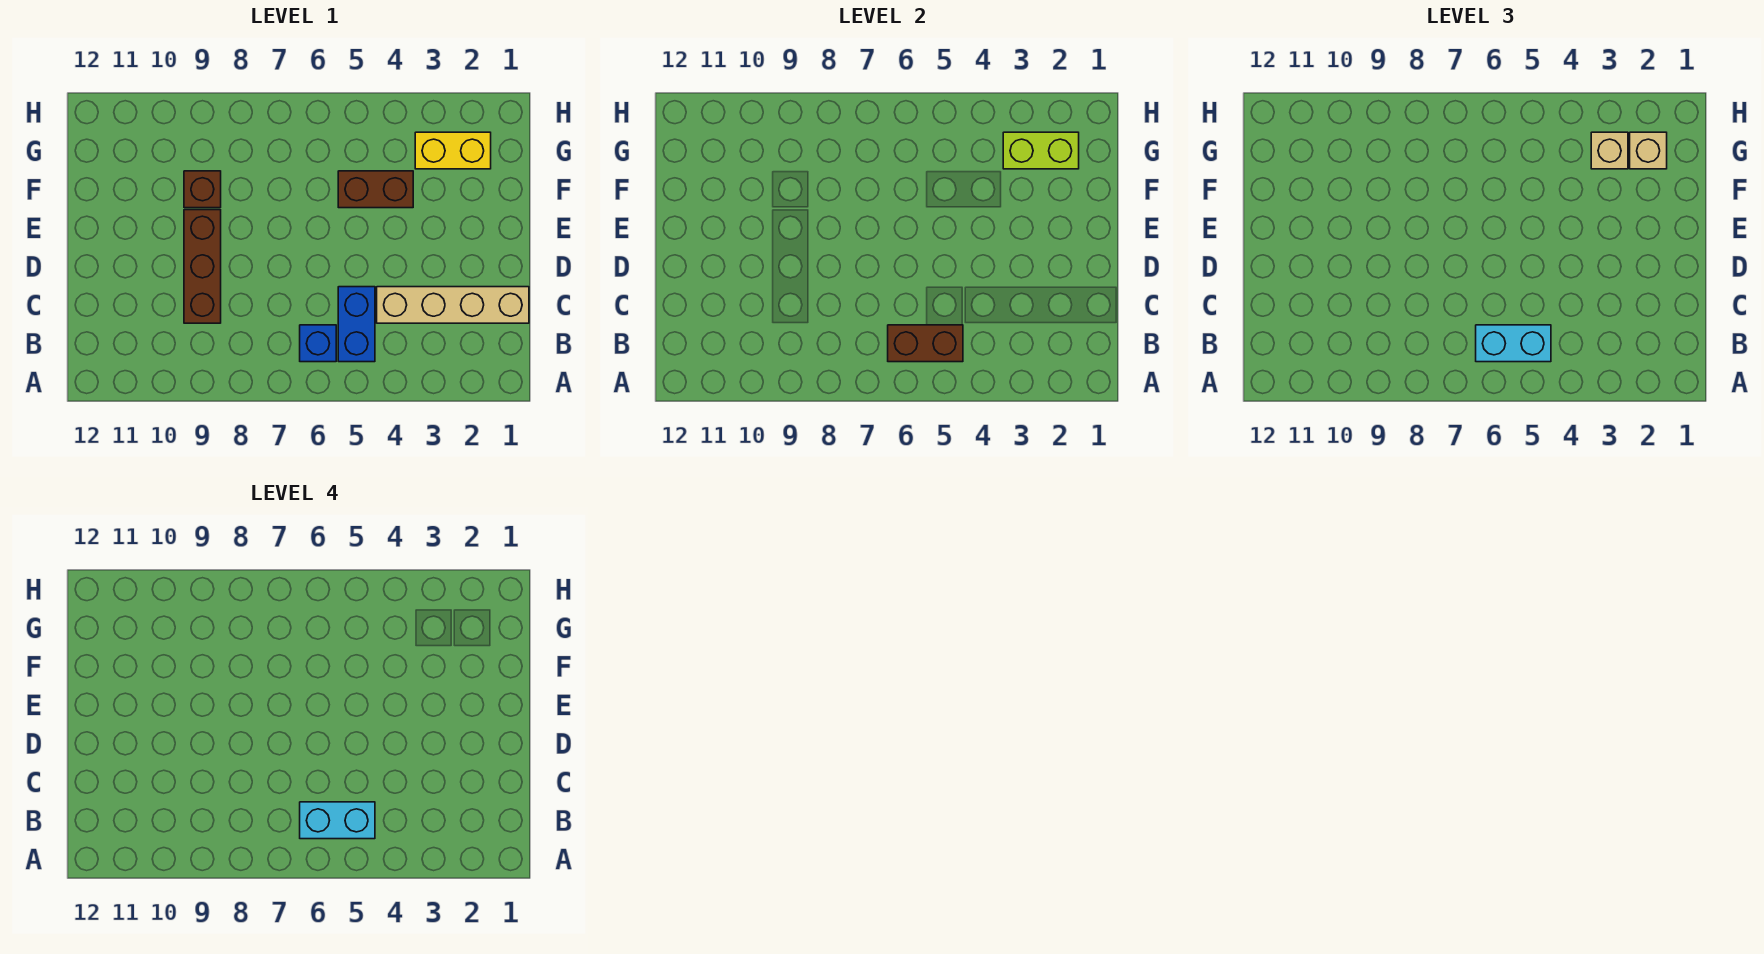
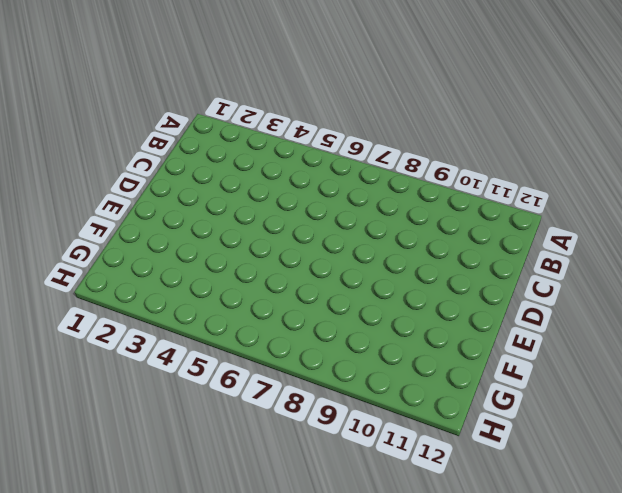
none -> blue brick B5:C5 level 1
none -> blue brick B6 level 1
none -> tan brick C1:C4 level 1

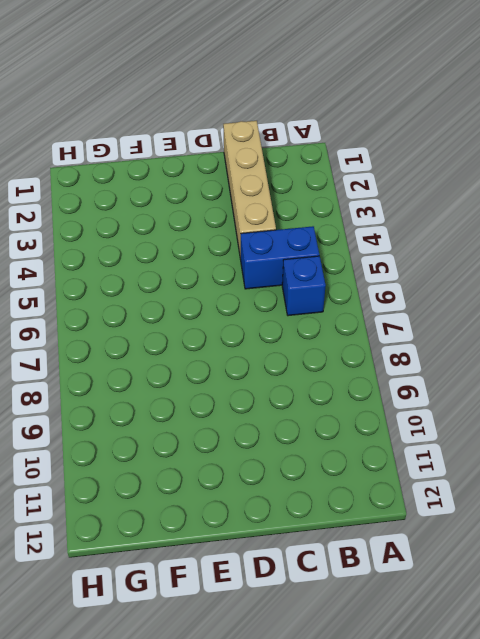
none -> brown brick C9:E9 level 1
none -> brown brick F4:F5 level 1
none -> brown brick F9 level 1

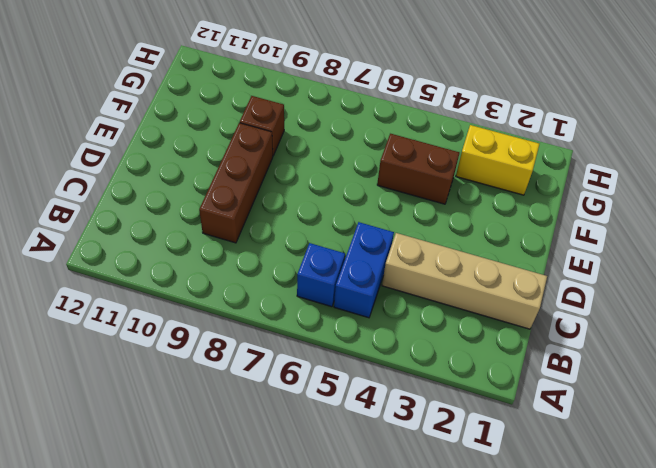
none -> brown brick B5:B6 level 2
none -> lime brick G2:G3 level 2
none -> cyan brick B5:B6 level 3

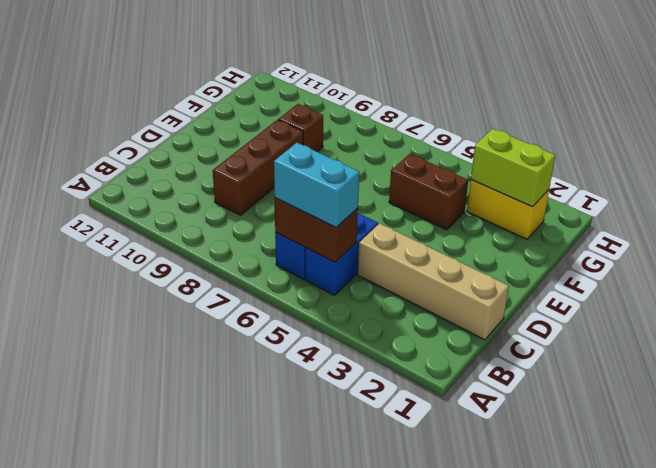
none -> tan brick G2 level 3
none -> tan brick G3 level 3
none -> cyan brick B5:B6 level 4

